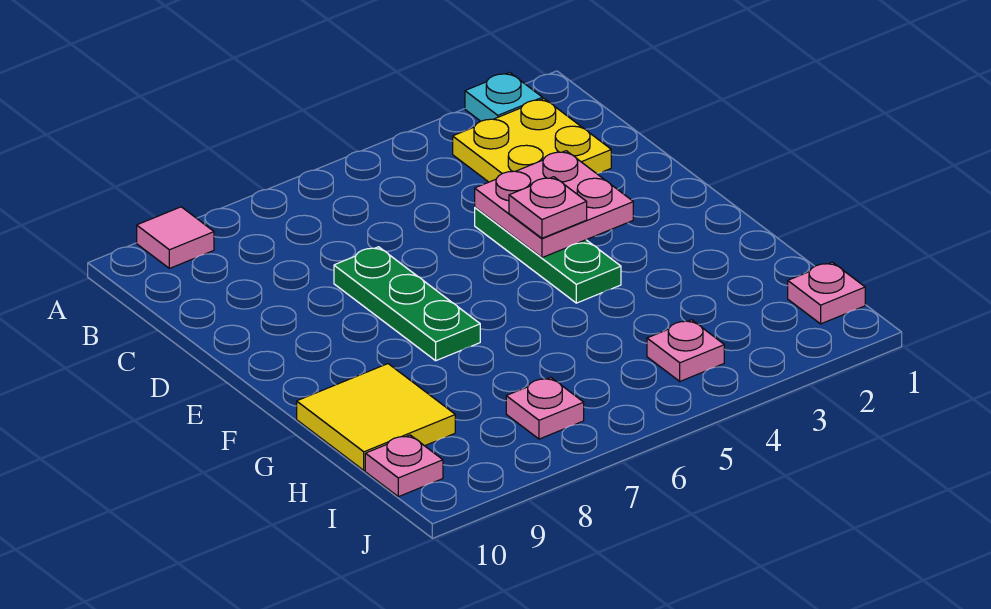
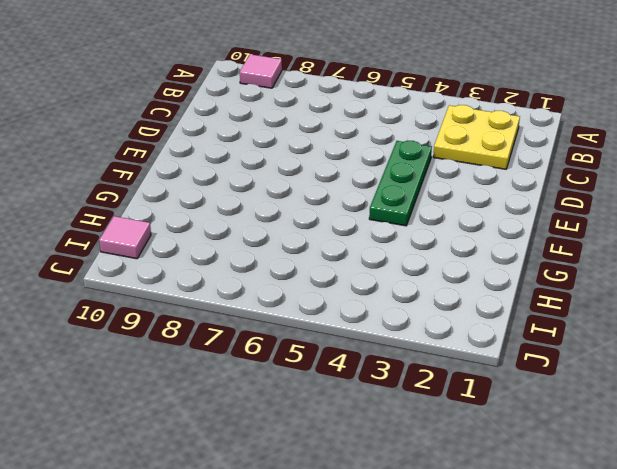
pink tile I10 level 1 -> pink plate I10 level 1
none -> cyan plate A2 level 1
none -> green plate D7:F7 level 1
none -> yellow tile G9:H10 level 1

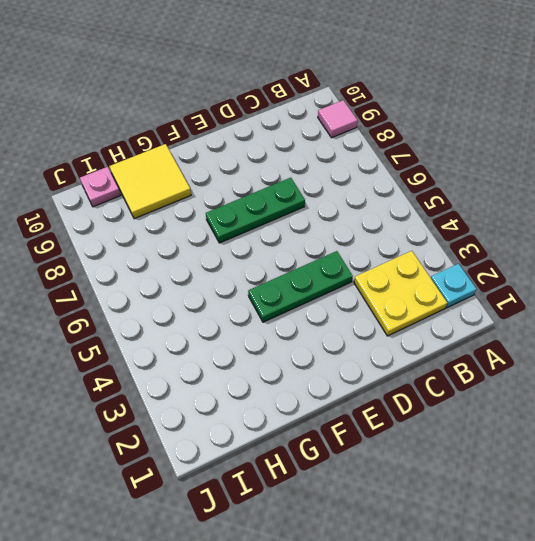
none -> pink plate I1 level 1
none -> pink plate I4 level 1
none -> pink plate I7 level 1

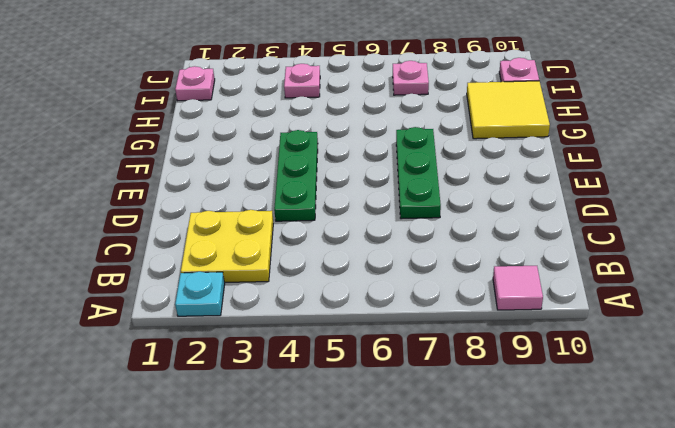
none -> pink plate D3:E4 level 2
none -> pink plate E4 level 3

